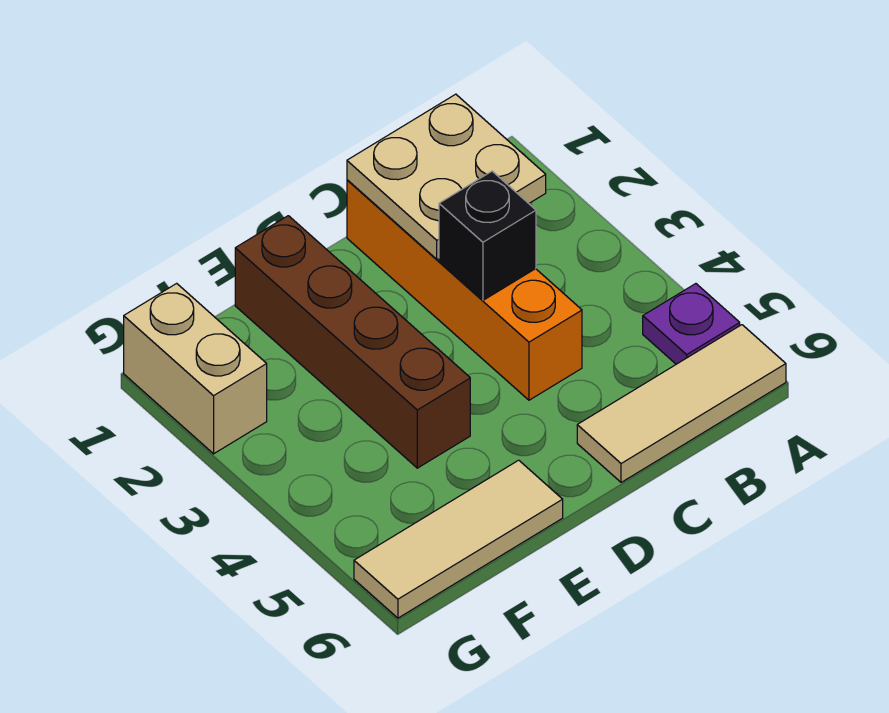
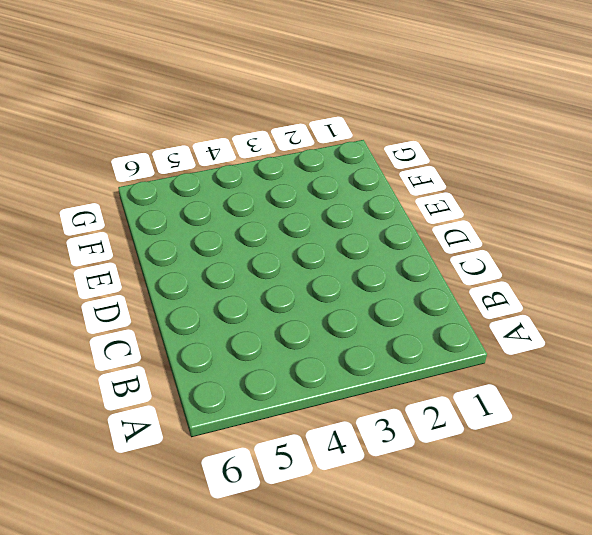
none -> purple plate A5 level 1
none -> tan tile A6:C6 level 1

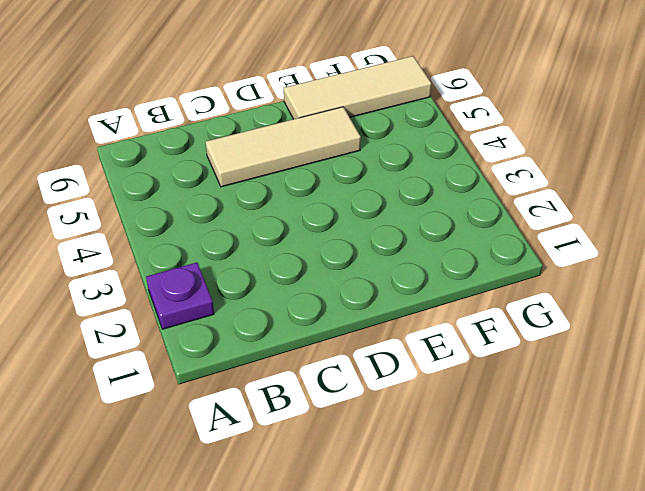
purple plate A2 level 1 -> purple plate A5 level 1
tan tile C5:E5 level 1 -> tan tile A6:C6 level 1
none -> orange brick C1:C4 level 1
none -> brown brick E1:E4 level 1

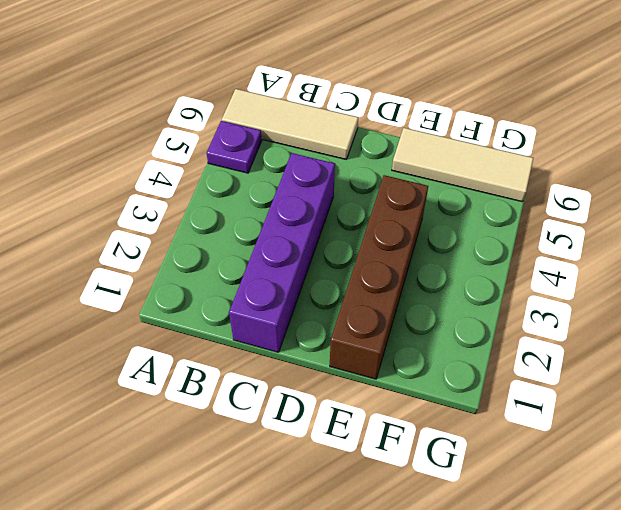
purple brick C1:C4 level 1 -> orange brick C1:C4 level 1
none -> tan brick G1:G2 level 1
none -> tan plate B1:C2 level 2

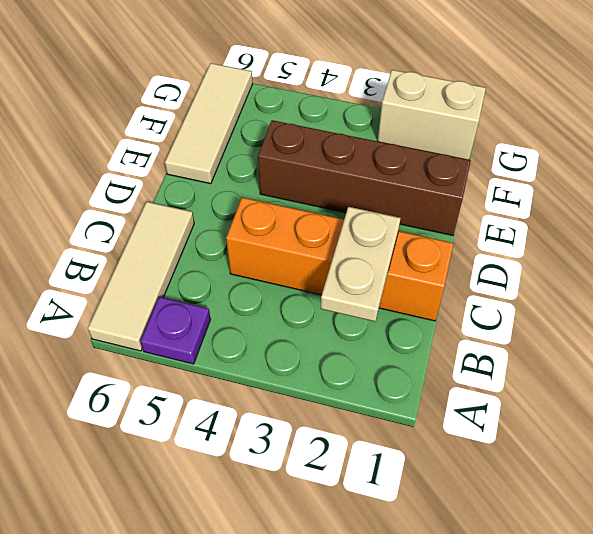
tan plate B2:C2 level 2 -> tan plate B1:C2 level 2
none -> black brick C3 level 2

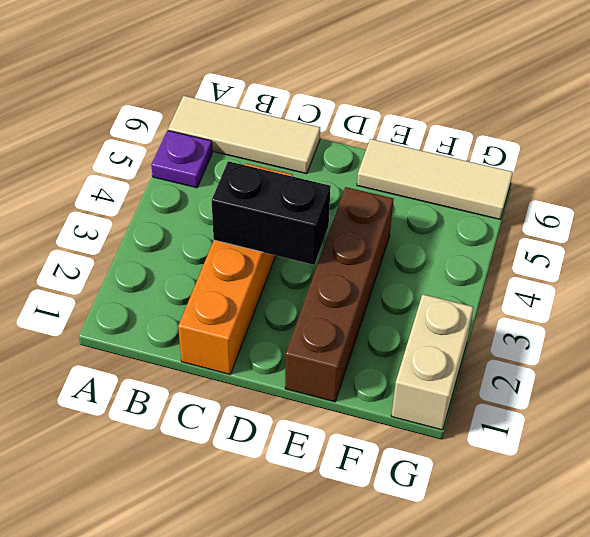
black brick C3:D3 level 2 -> black brick C3 level 2
none -> tan plate B1:C2 level 2

